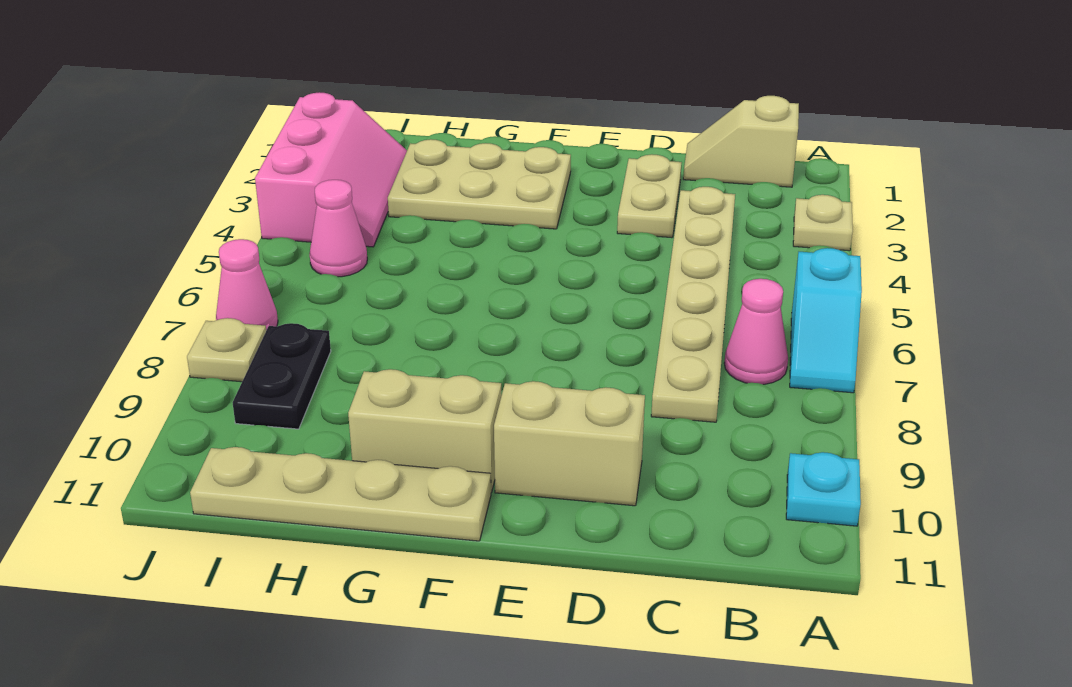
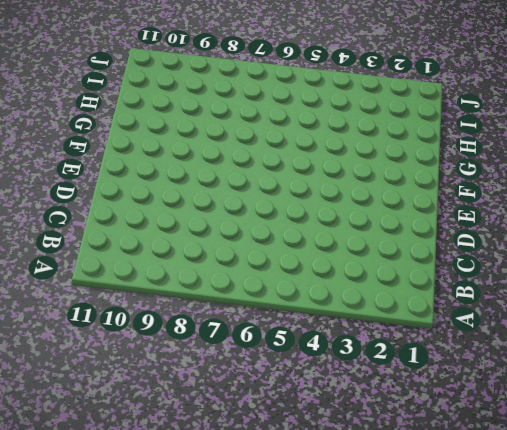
none -> tan plate A3 level 1
none -> cyan slope A6:A7 level 1 top 6
none -> cyan plate A10 level 1

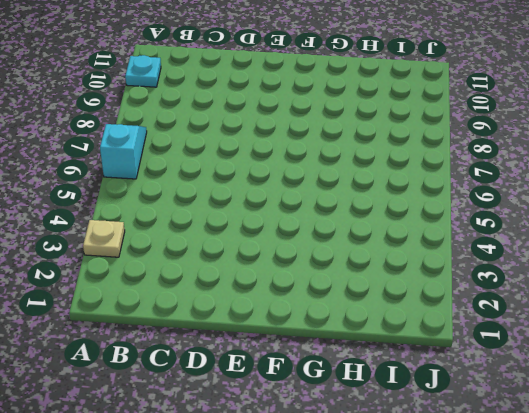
none -> tan slope B1:C1 level 1 top B
none -> pink cone B7 level 1
none -> tan plate C3:C8 level 1

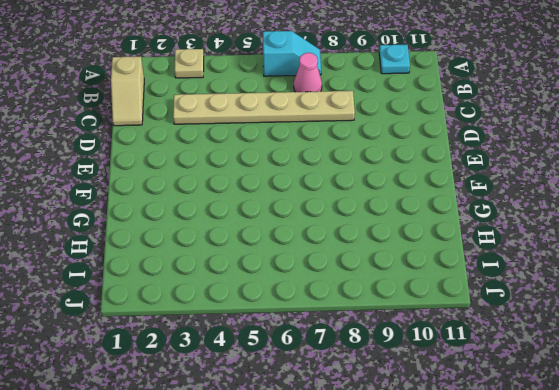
none -> tan plate D2:D3 level 1
none -> tan brick D10:E10 level 1
none -> tan plate F2:H3 level 1

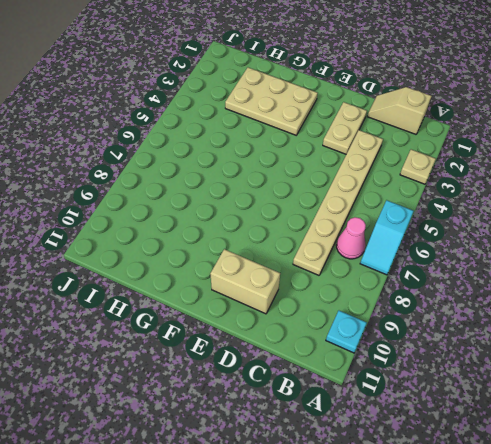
none -> tan brick F10:G10 level 1
none -> tan plate F11:I11 level 1
none -> pink slope I2:J4 level 1 top J

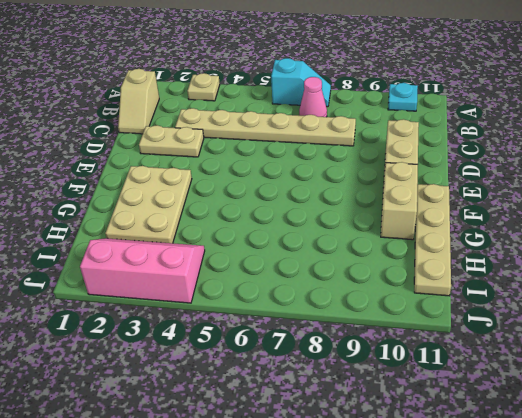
none -> pink cone I5 level 1
none -> black plate I8:I9 level 1
none -> pink cone J7 level 1

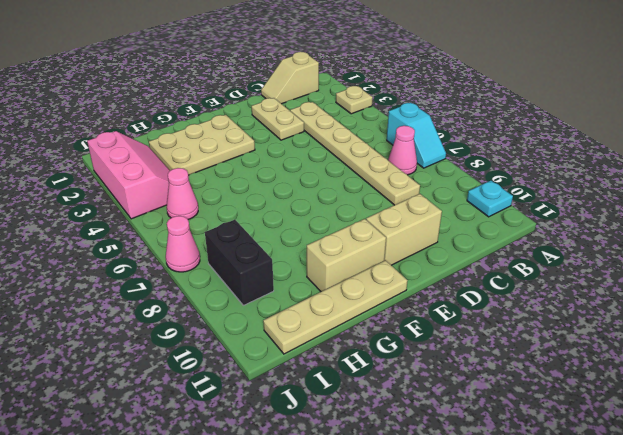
black brick I8:I9 level 1 -> black plate I8:I9 level 1
none -> tan plate J8 level 1

